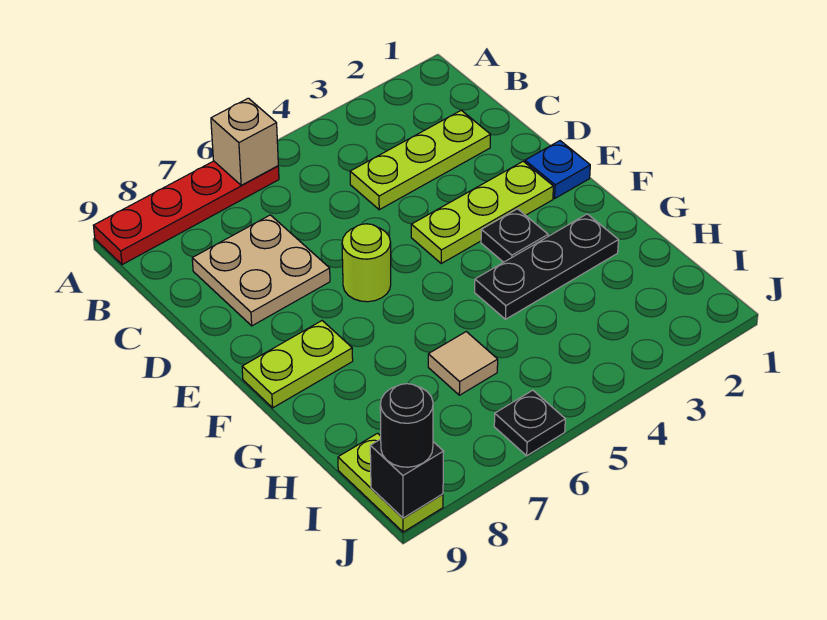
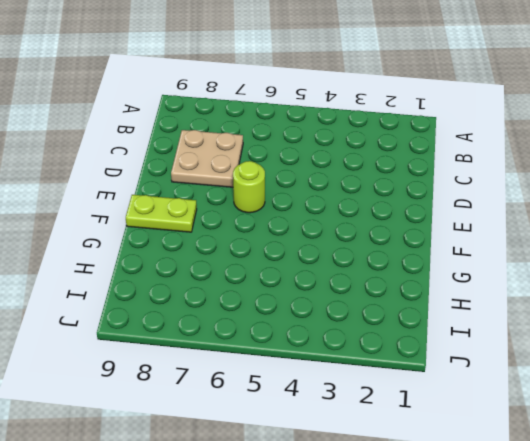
none -> red plate A6:A9 level 1
none -> lime plate C2:C4 level 1
none -> blue plate E1 level 1

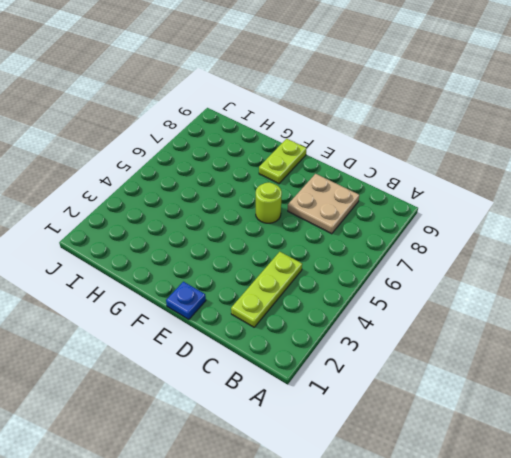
none -> red plate A6:A9 level 1
none -> lime plate E2:E4 level 1
none -> black plate F3 level 1

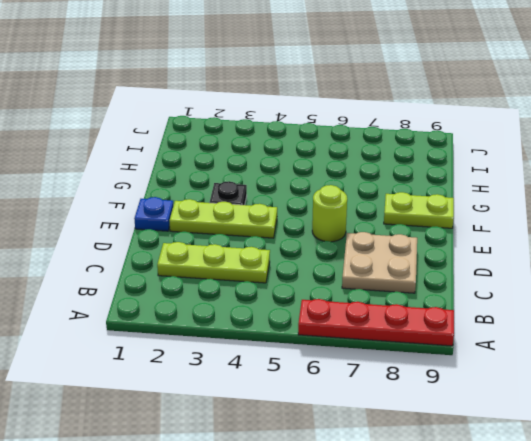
none -> black plate G2:G4 level 1
none -> tan tile H6 level 1
none -> lime plate I9:J9 level 1

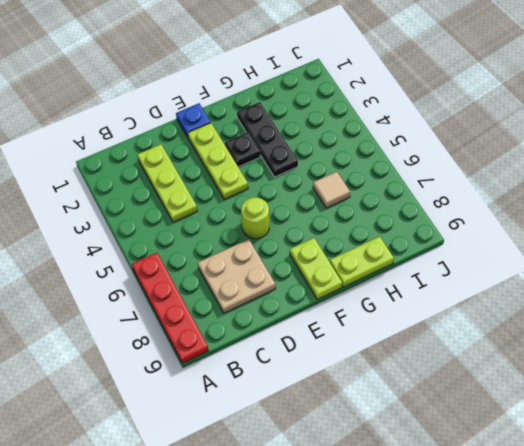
lime plate G9:H9 level 1 -> lime plate I9:J9 level 1
none -> black plate J6 level 1
none -> tan brick A6 level 2
none -> black brick J9 level 2

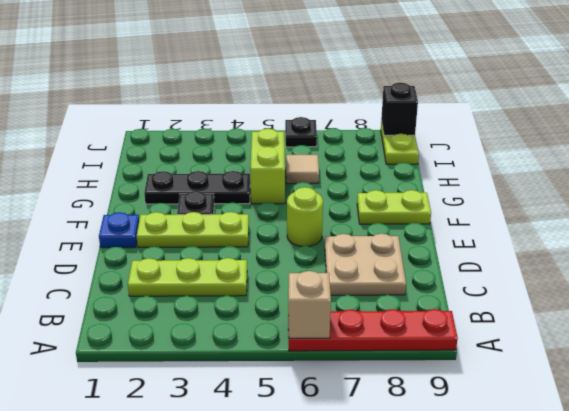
lime brick G5:H5 level 1 -> none
none -> black round brick J9 level 3

